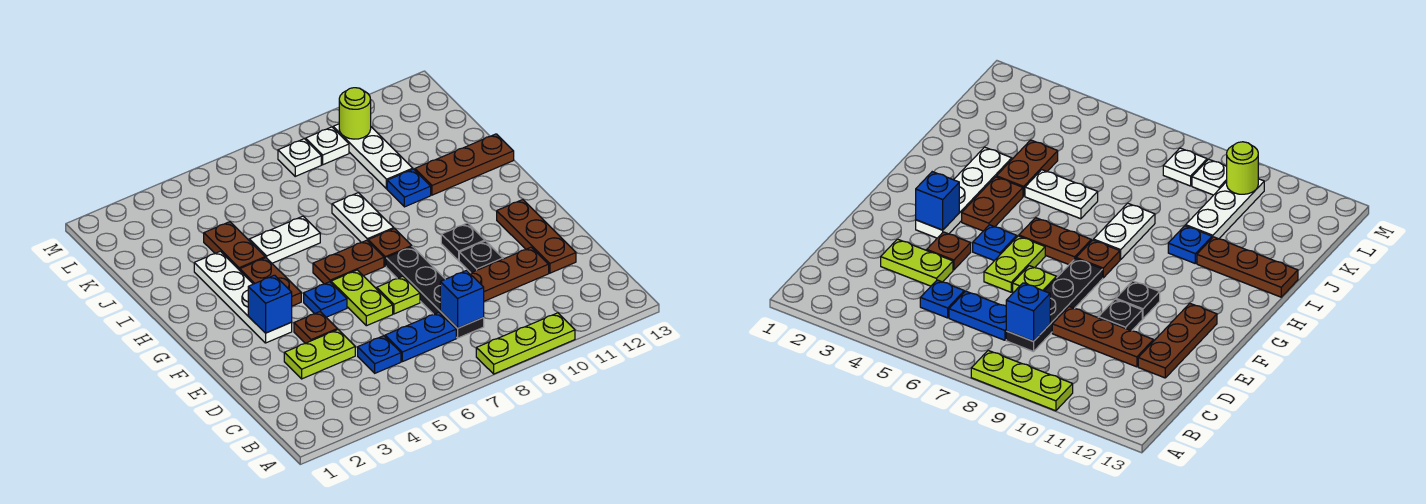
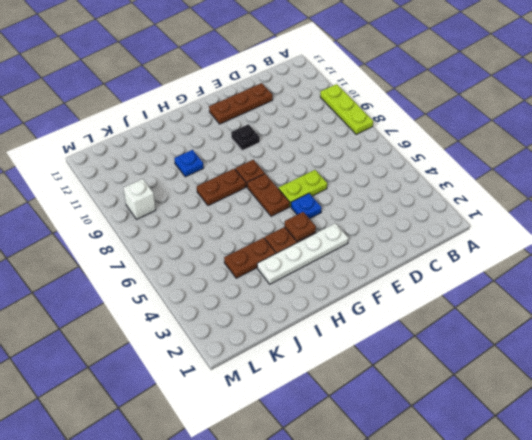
brown plate G4 level 2 -> brown plate E4 level 1
brown plate H8:I8 level 1 -> white plate H8:I8 level 1
white brick L9 level 1 -> white plate L9 level 1
none -> blue plate C5 level 1
none -> blue plate C6:C7 level 1
none -> black plate C8:F8 level 1

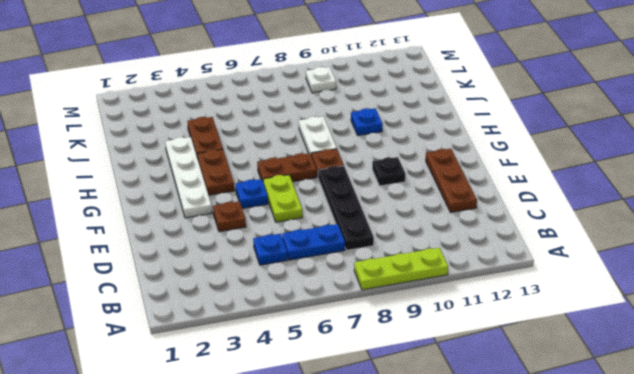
none -> lime plate D3:D4 level 1
none -> brown plate D9:D11 level 1
none -> lime plate E7 level 1

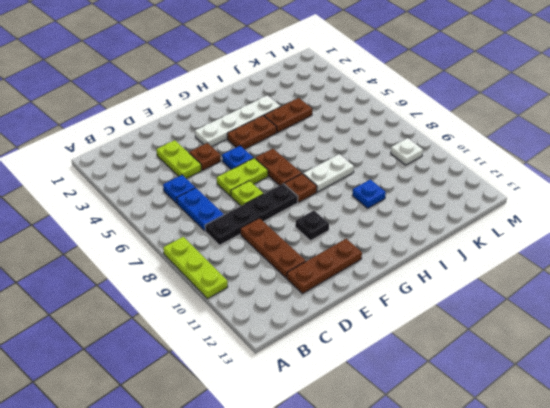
none -> black plate E10 level 1
none -> white plate I5:I6 level 1
none -> brown plate I11:I13 level 1

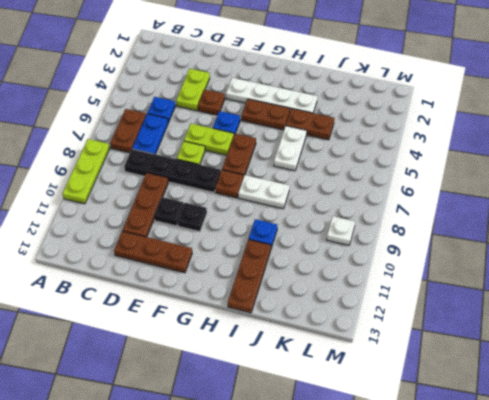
brown plate B6:B7 level 1 -> none
none -> white plate J10:L10 level 1
none -> white plate L8 level 1
none -> blue brick C8 level 2

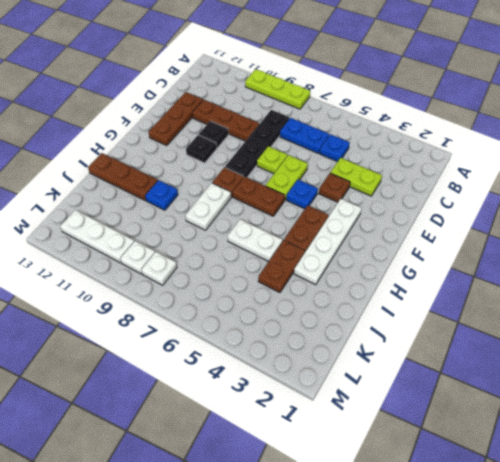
white plate L10:L12 level 1 -> white plate J10:L10 level 1
none -> blue brick C8 level 2
none -> blue brick F3 level 2
none -> lime round brick L10 level 2

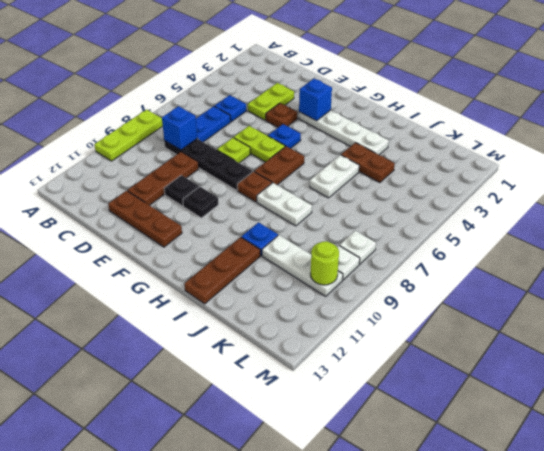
none -> brown plate G4:H4 level 1

